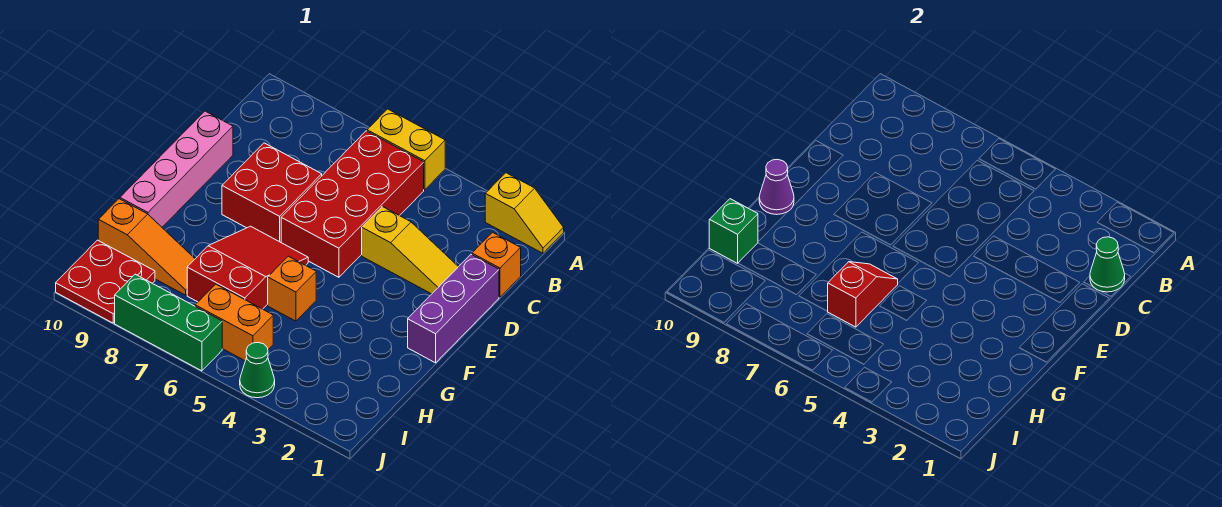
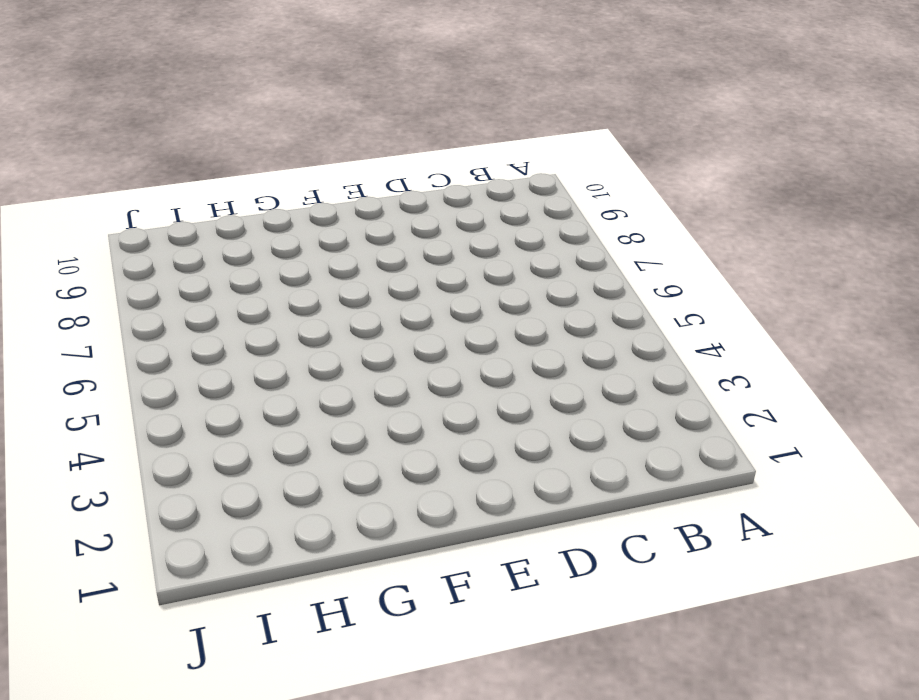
none -> yellow slope A1:A2 level 1 top 2
none -> yellow brick A5:A6 level 1
none -> red brick B5:E6 level 1

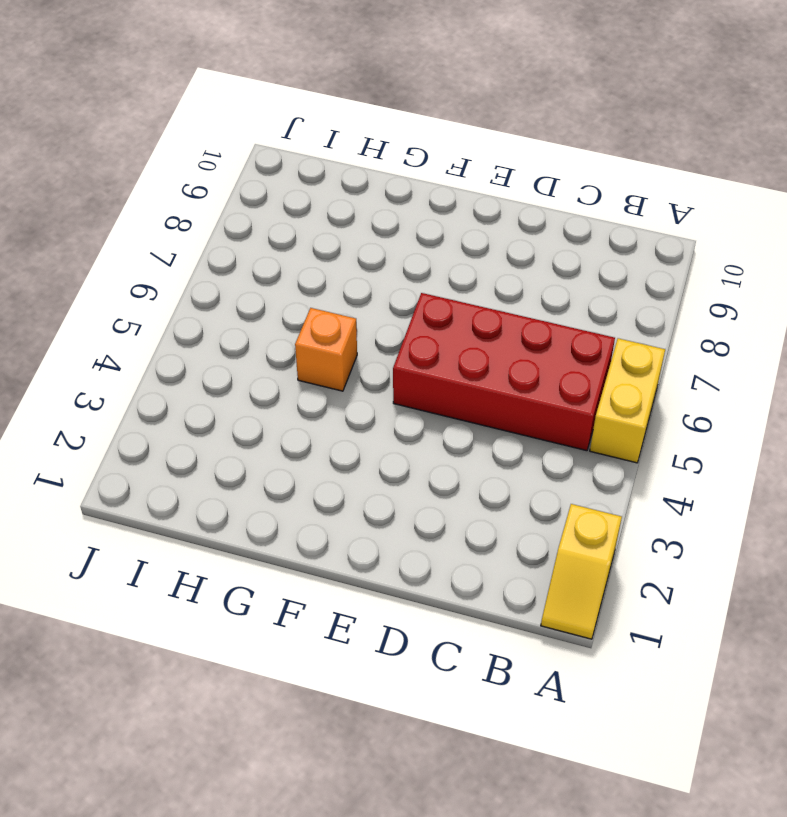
none -> orange brick C1 level 1
none -> purple brick D1:F1 level 1
none -> yellow slope D2:D4 level 1 top 4

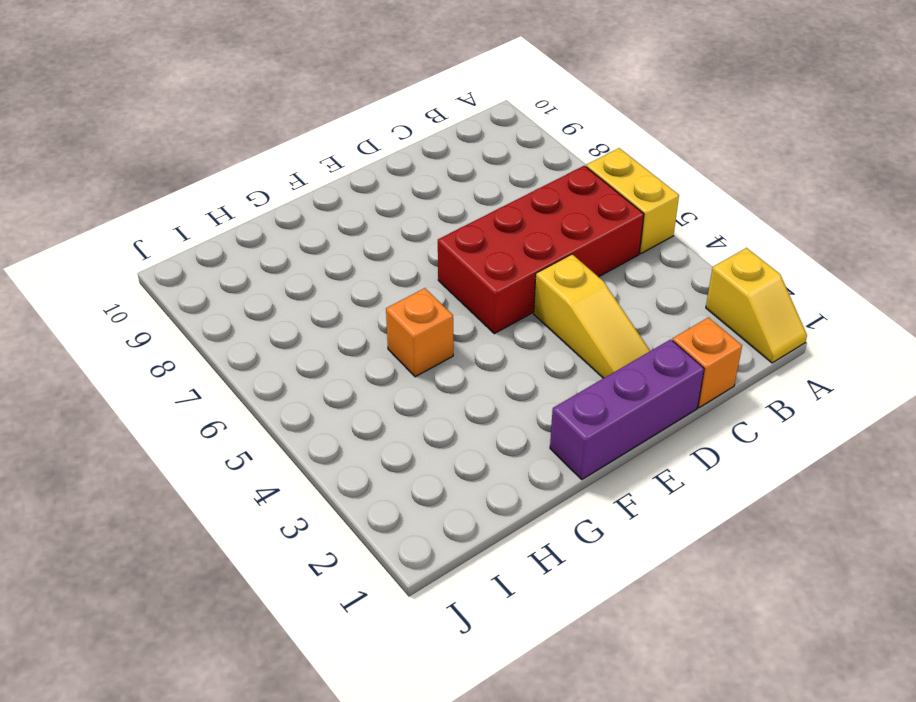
none -> red brick D7:E8 level 1
none -> pink brick D10:G10 level 1
none -> red slope F6:H7 level 1 top H

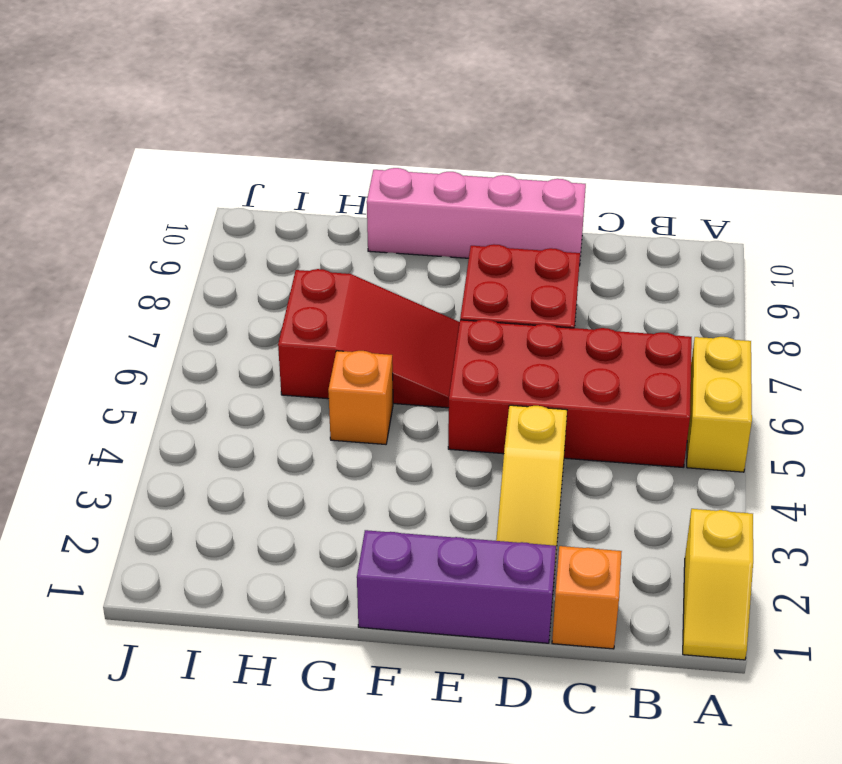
none -> orange slope H8:H10 level 1 top 10
none -> orange brick I5:I6 level 1
none -> red plate I9:J10 level 1

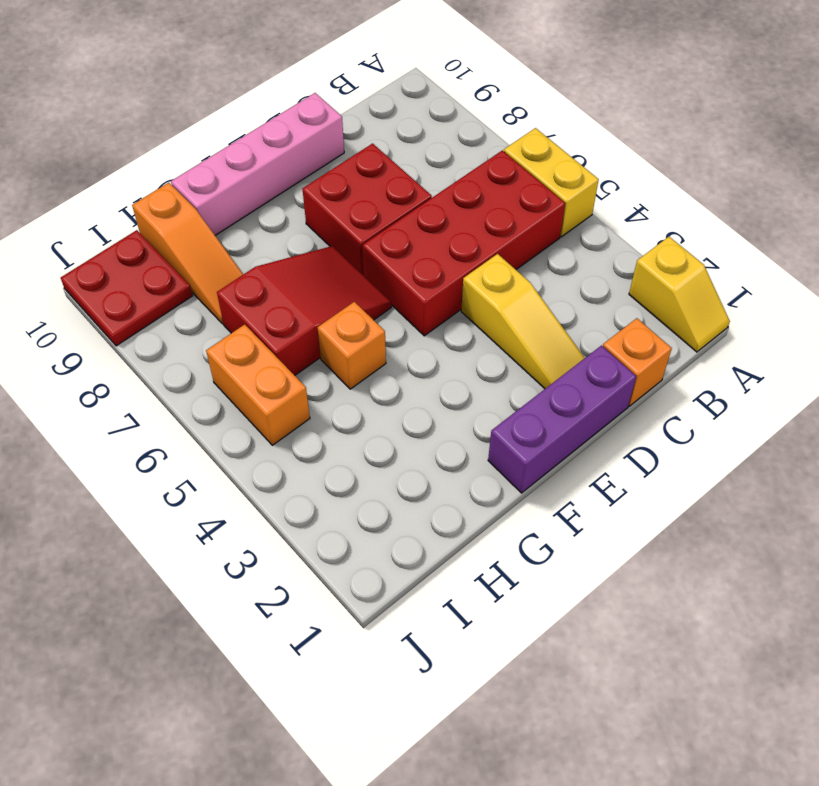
none -> green cone J4 level 1
none -> green brick J6:J8 level 1
none -> green cone C1 level 2

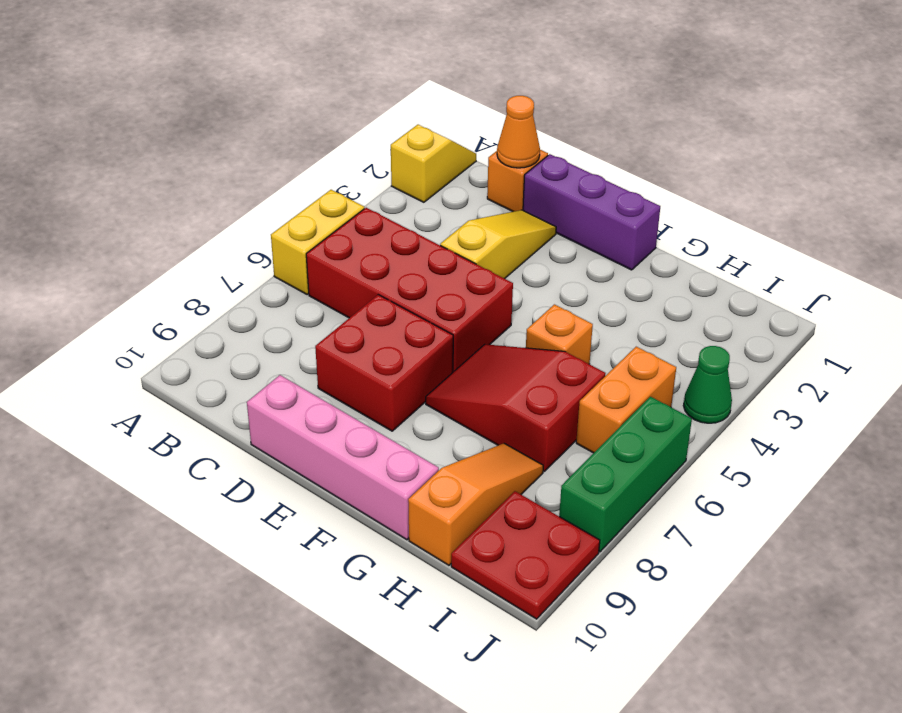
orange cone C1 level 2 -> green cone C1 level 2
none -> purple cone F10 level 2
none -> red slope G6:H6 level 2 top H
none -> green brick H10 level 2

